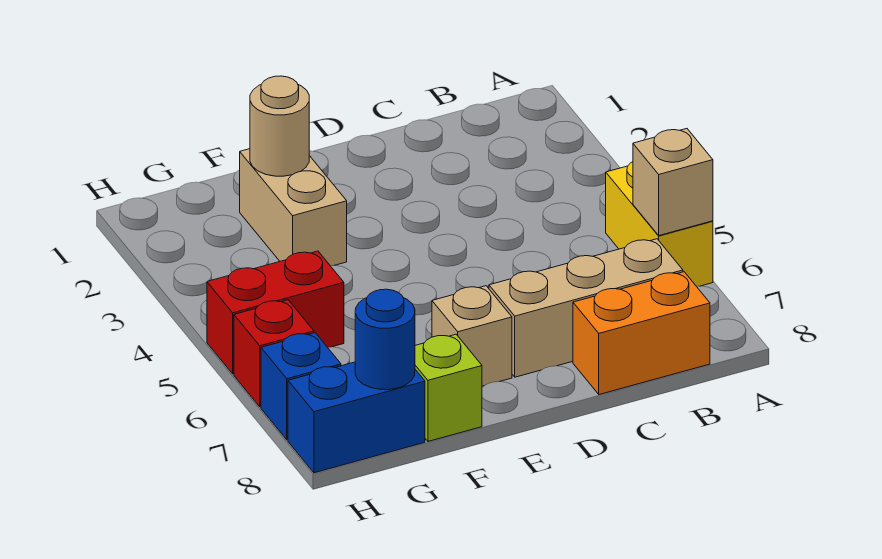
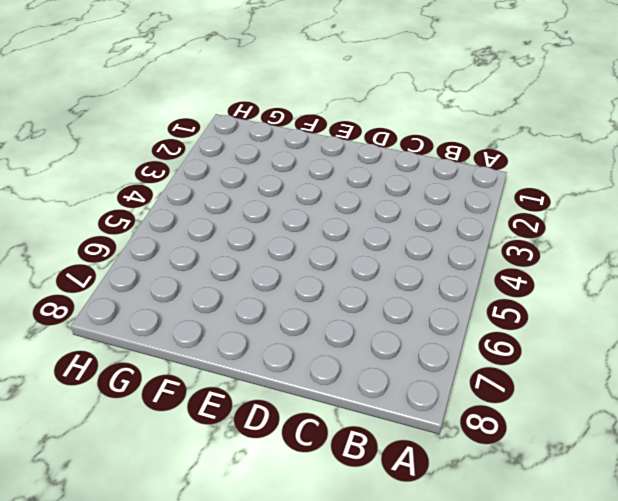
none -> yellow brick A5:A6 level 1
none -> tan brick B7:D7 level 1
none -> orange brick B8:C8 level 1

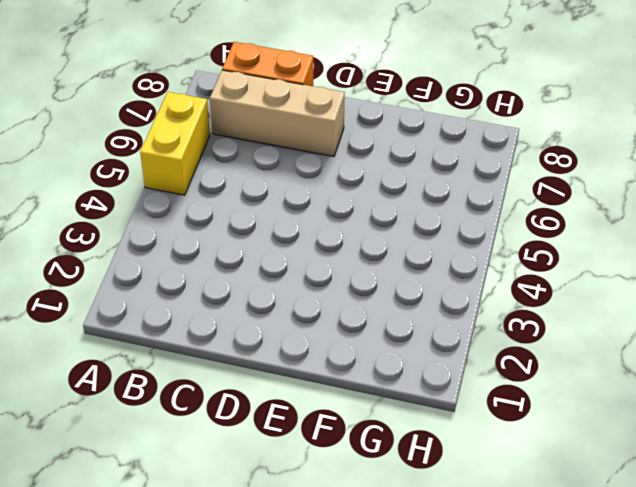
none -> tan brick E7 level 1
none -> tan brick F2:F3 level 1
none -> lime brick F8 level 1

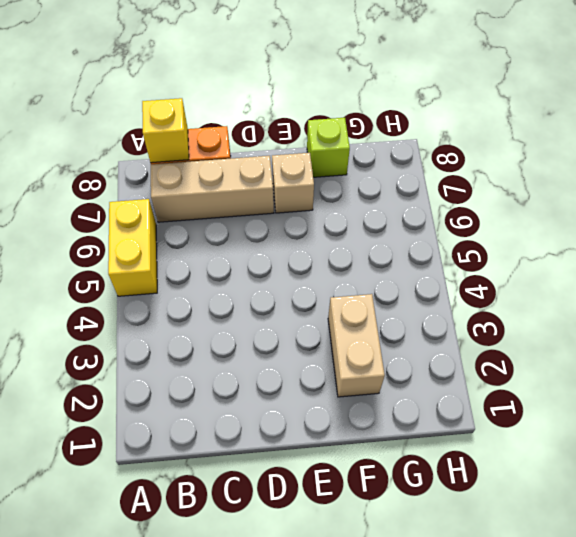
yellow brick B8 level 2 -> none
none -> red brick G5:H5 level 1
none -> blue brick G8:H8 level 1
none -> red brick H6 level 1

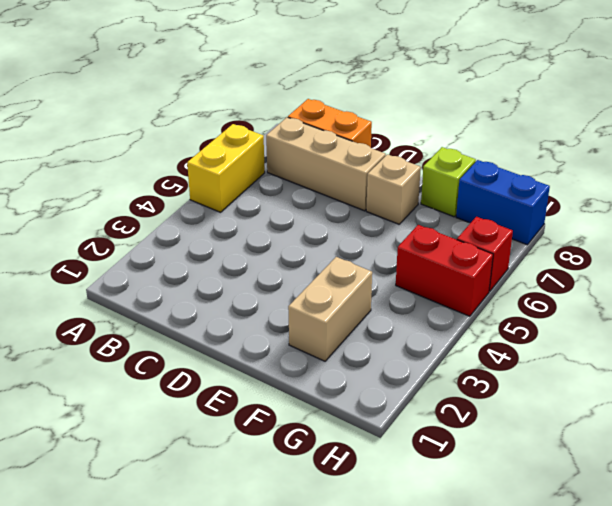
none -> blue brick H7 level 1
none -> tan brick A6 level 2
none -> tan round brick F2 level 2

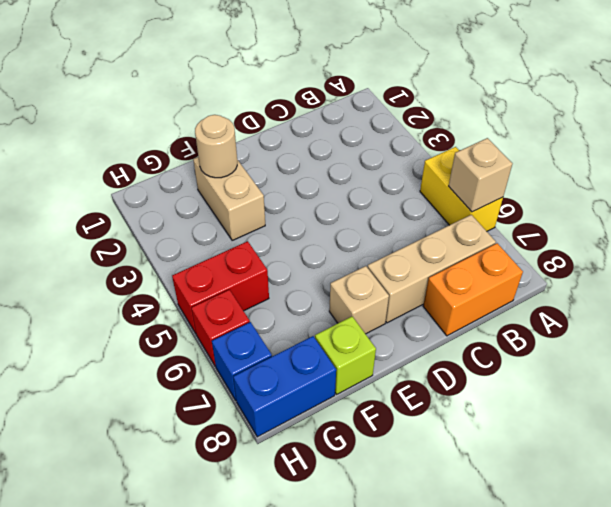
none -> blue round brick G8 level 2

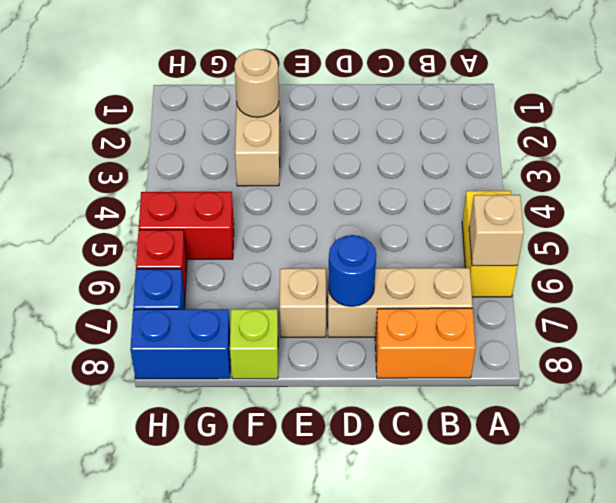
blue round brick D7 level 2 -> blue round brick G8 level 2

